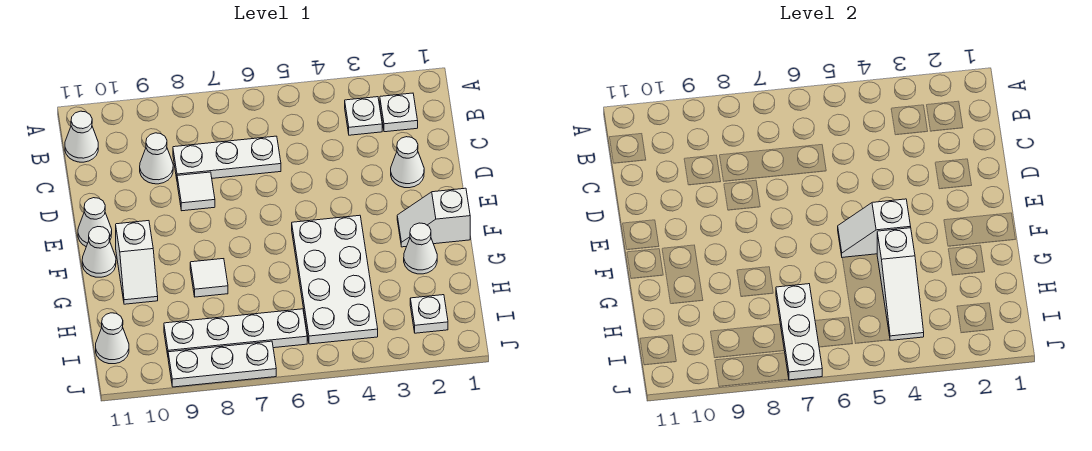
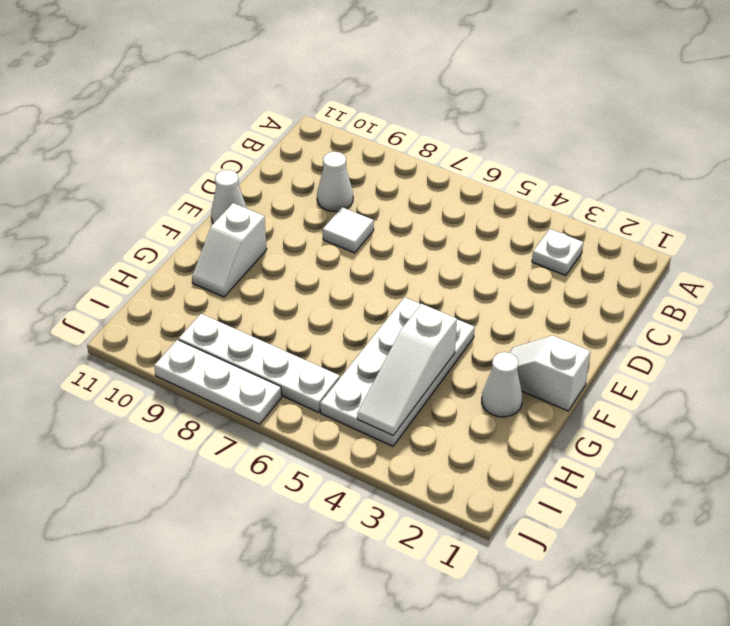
none -> white plate B2 level 1
none -> white cone B11 level 1
none -> white plate C6:C8 level 1

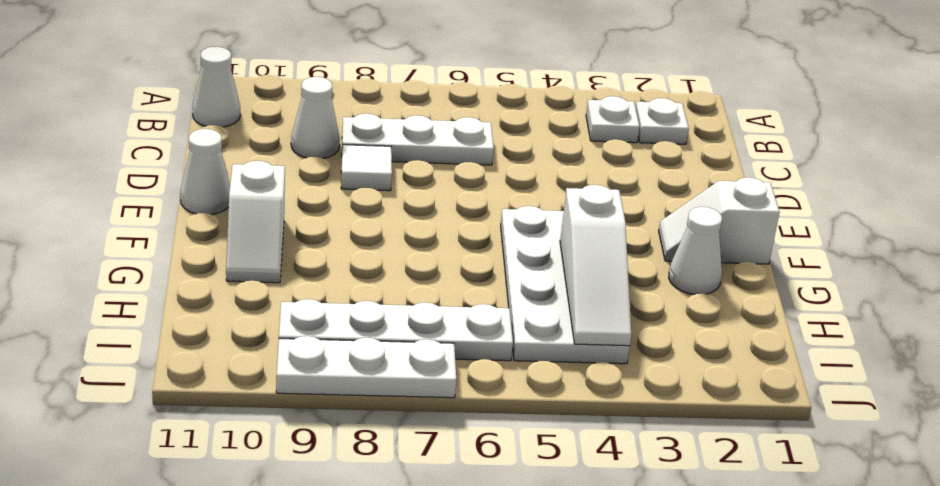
none -> white cone D2 level 1
none -> white cone F11 level 1
none -> white tile G8 level 1

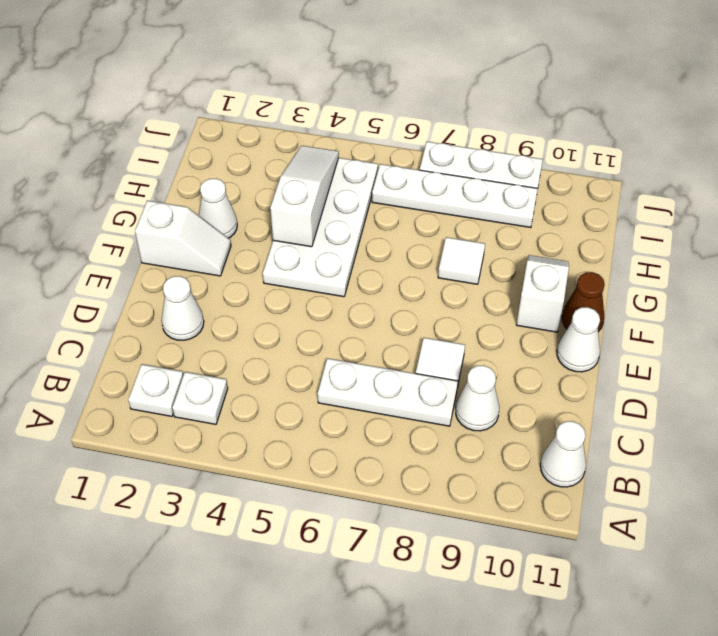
brown cone F11 level 1 -> white cone F11 level 1
none -> white plate I2 level 1
none -> white cone I11 level 1
none -> white slope F4:F5 level 2 top 4

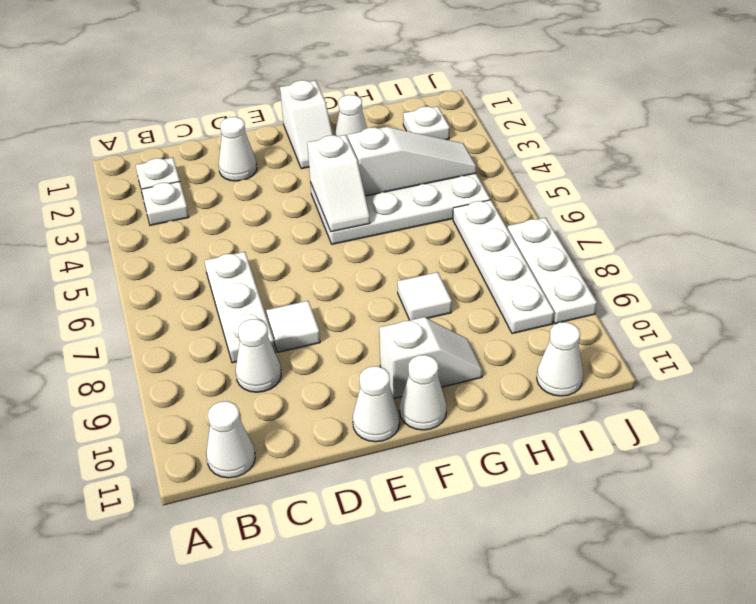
none -> white plate H7:J7 level 2

